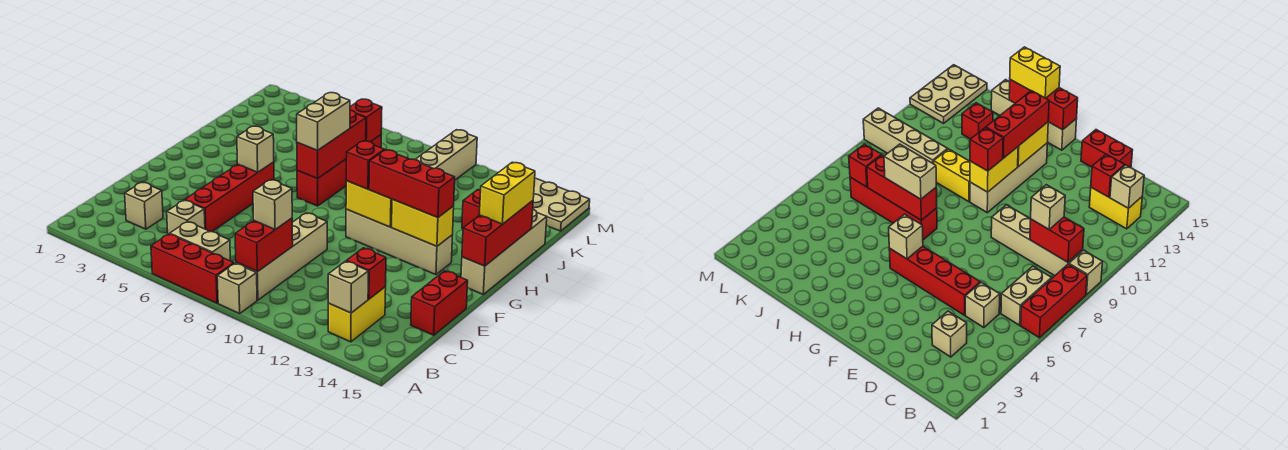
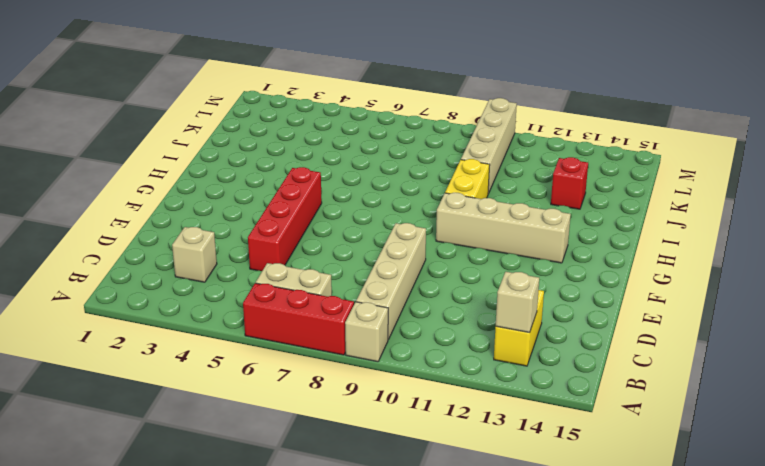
none -> tan brick C5 level 1
none -> red brick D15:E15 level 1
none -> tan brick G15:J15 level 1
none -> red brick H7:K7 level 1

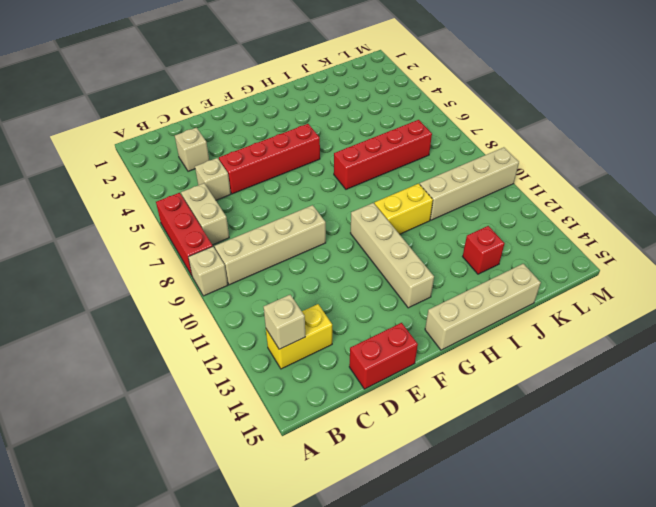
none -> tan plate L13:M15 level 1
none -> red brick B9:C9 level 2
none -> red brick C13 level 2
none -> tan brick G5 level 2

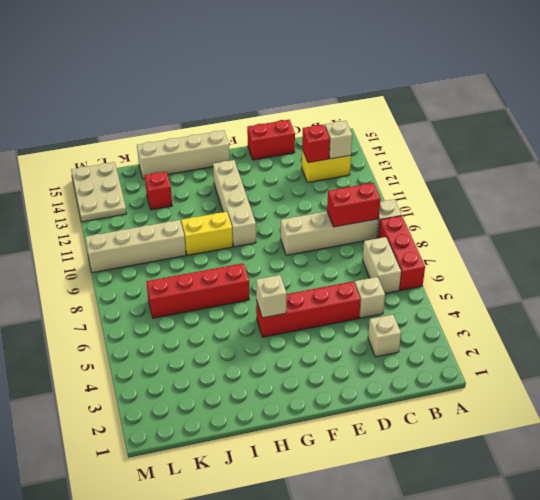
none -> yellow brick G10:G11 level 2
none -> yellow brick G12:G13 level 2
none -> red brick G15:I15 level 2
none -> red brick H7:J7 level 2

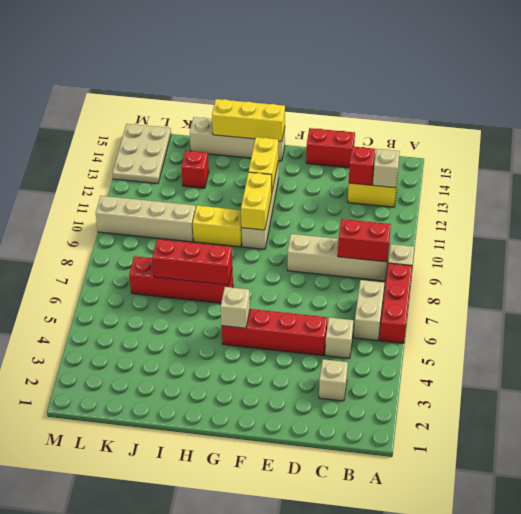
yellow brick G15:I15 level 2 -> red brick G15:I15 level 2
none -> red brick K7 level 2
none -> tan brick C9 level 3
none -> red brick G10 level 3
none -> red brick G11:G13 level 3

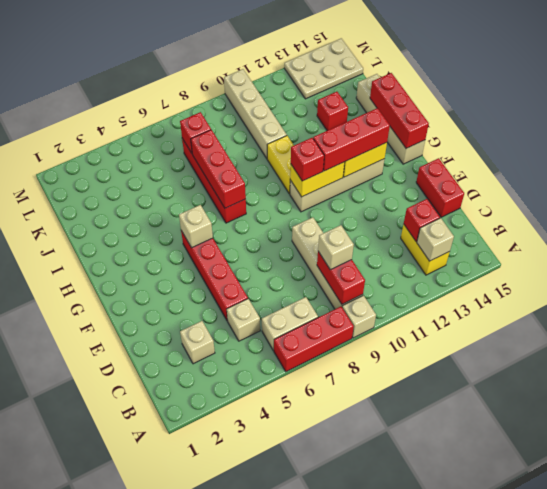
none -> tan brick H7:I7 level 3
none -> yellow brick H15:I15 level 3

